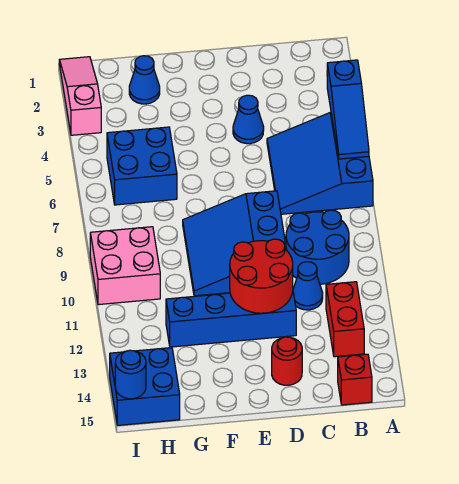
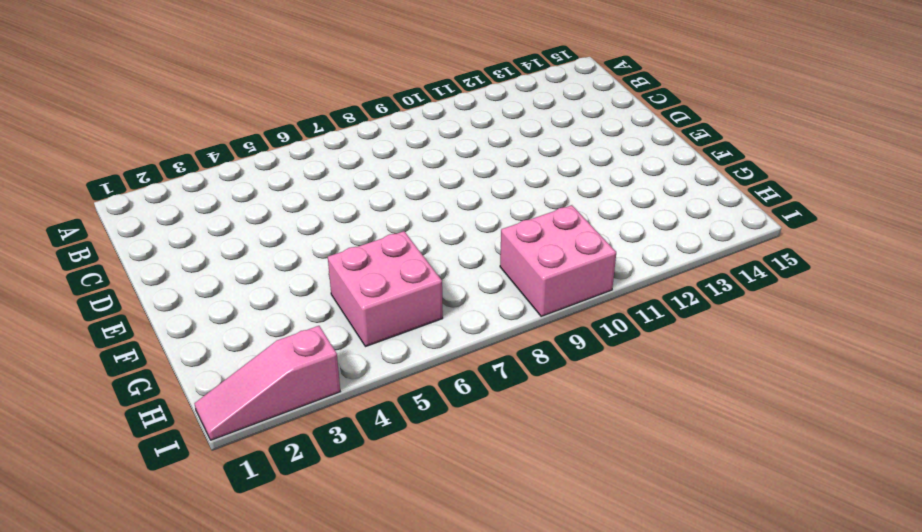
pink brick G5:H6 level 1 -> blue brick G5:H6 level 1
none -> blue slope A5:C7 level 1 top A
none -> blue round brick B9:C10 level 1
none -> red brick B12:B13 level 1

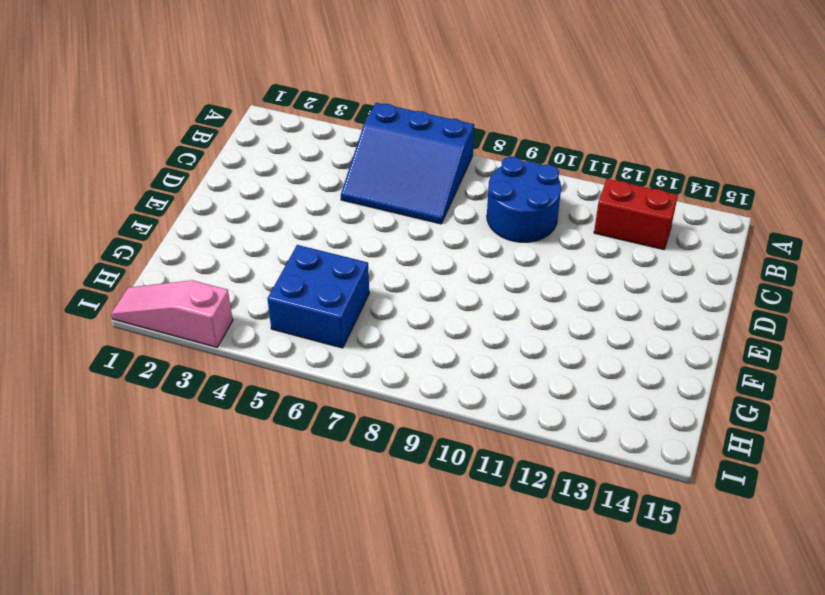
none -> red brick B15 level 1
none -> blue cone C11 level 1
none -> blue cone D4 level 1

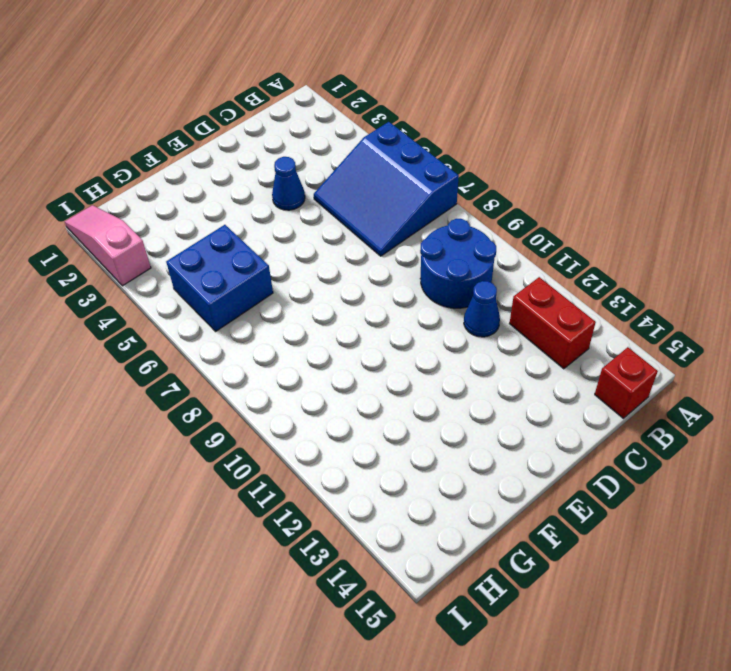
none -> blue slope D8:F10 level 1 top D
none -> blue brick D12:G12 level 1
none -> red round brick D14 level 1

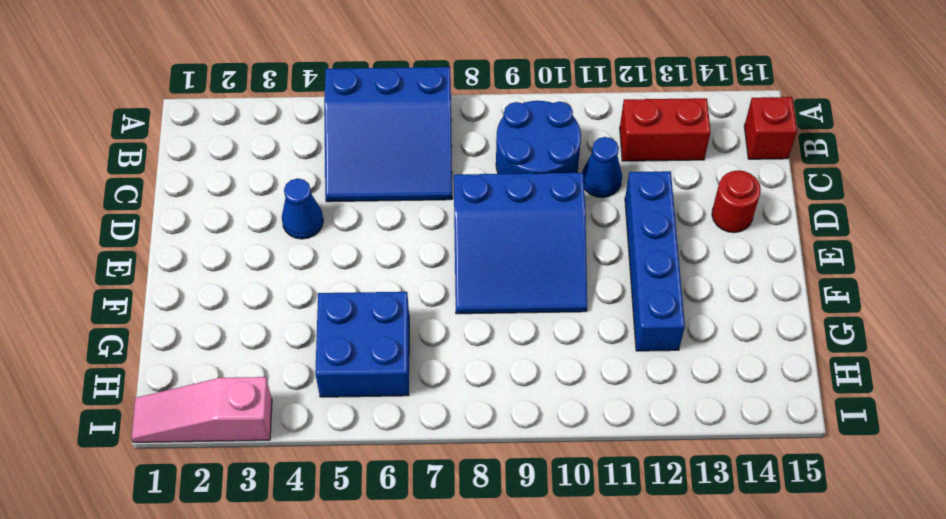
none -> blue cone G2 level 1
none -> pink brick H9:I10 level 1
none -> blue brick H14:I15 level 1

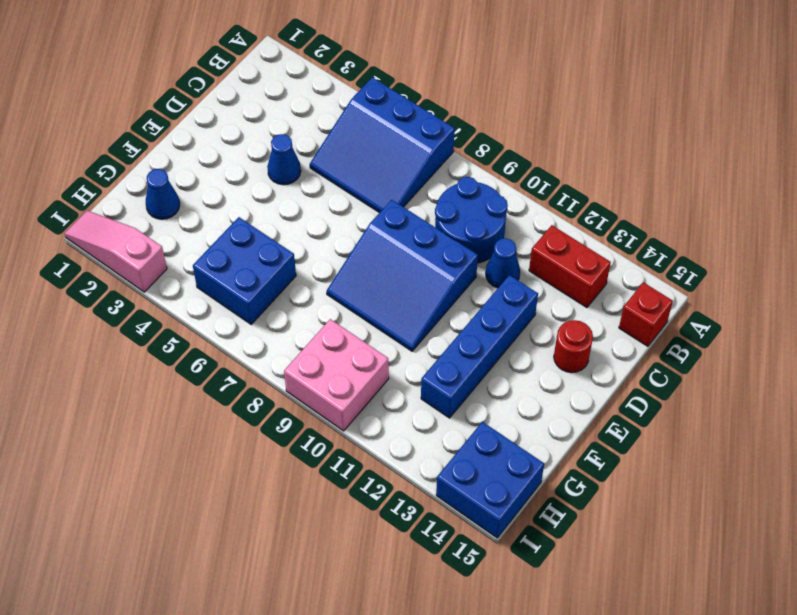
none -> blue slope A4:A6 level 2 top 4
none -> red round brick D11:E12 level 2
none -> blue round brick I15 level 2

